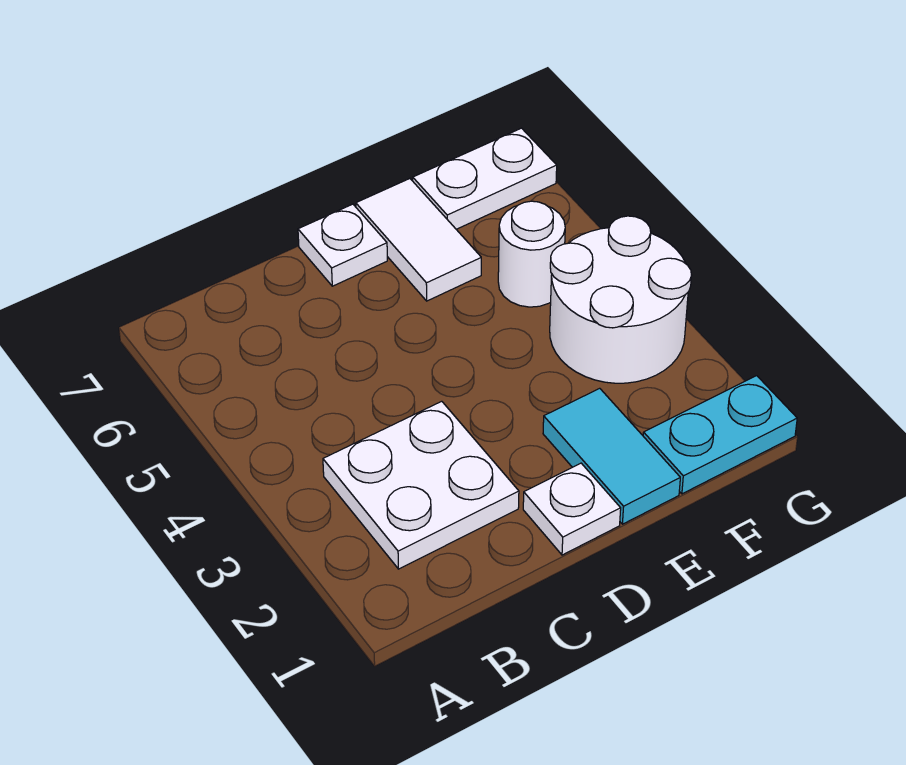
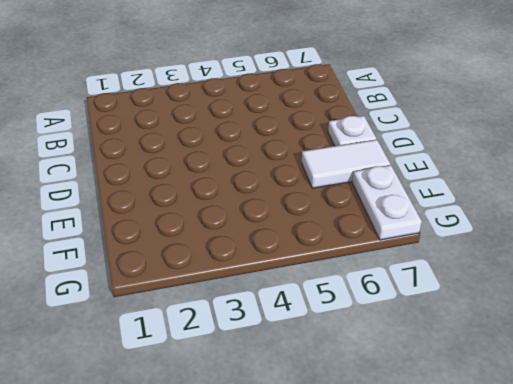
none -> white plate B2:C3 level 1
none -> white plate D1 level 1

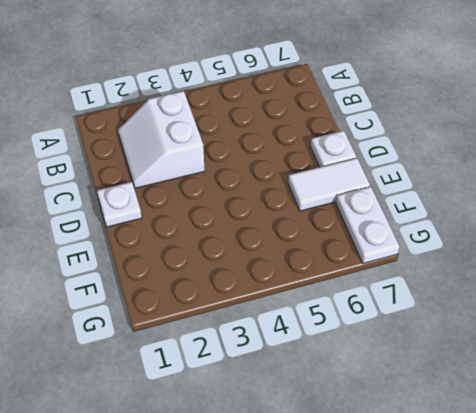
white slope B2:C3 level 1 top 3 -> white plate B2:C3 level 1
none -> cyan tile E1:E2 level 1
none -> cyan plate F1:G1 level 1

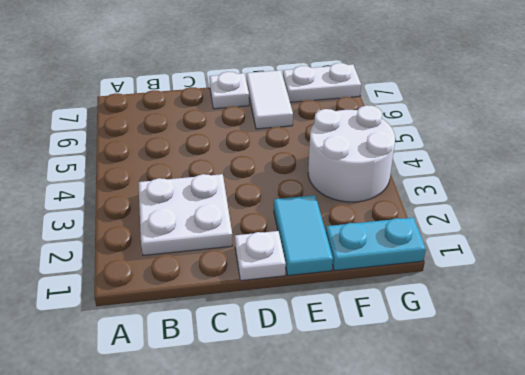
none -> white round brick F5 level 1

